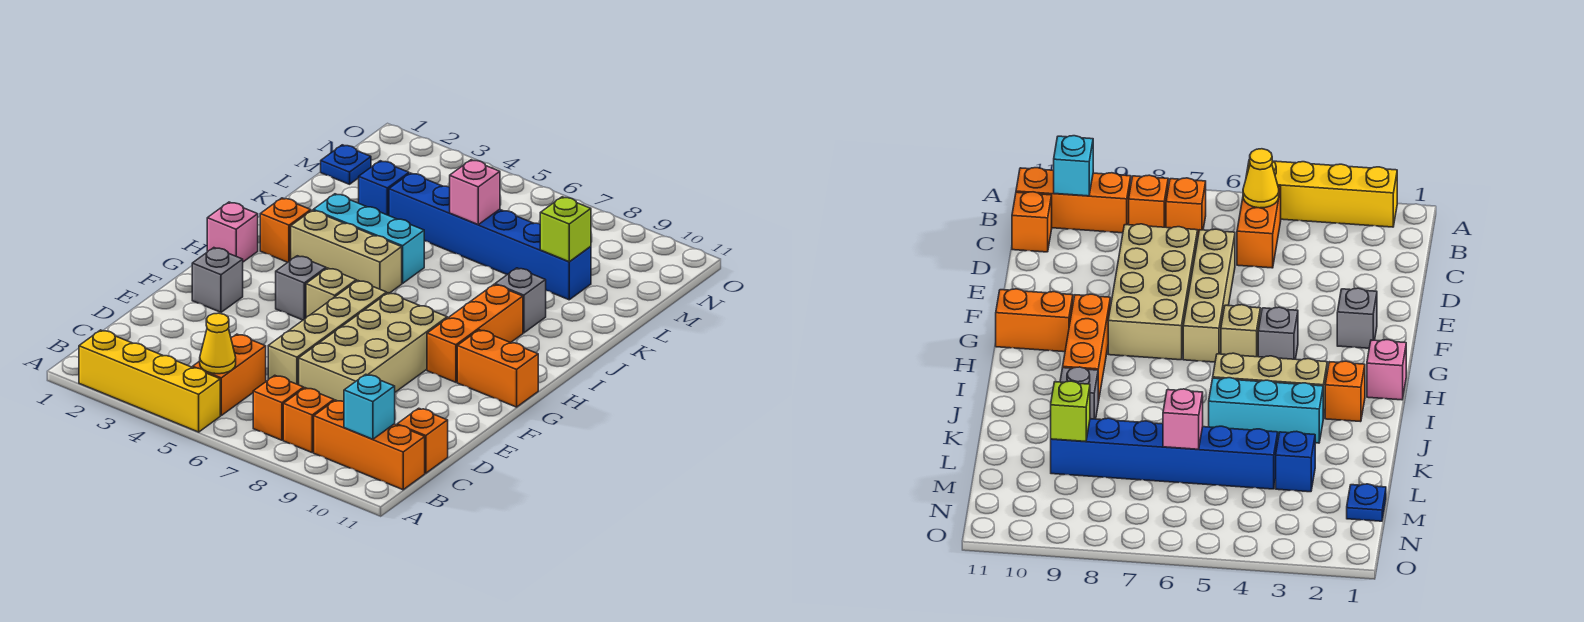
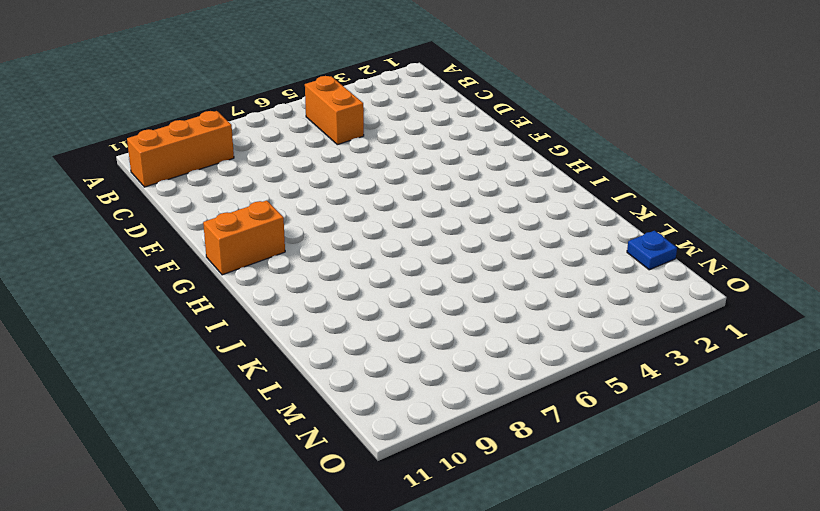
none -> yellow brick A2:A5 level 1
none -> orange brick B7 level 1
none -> orange brick B8 level 1

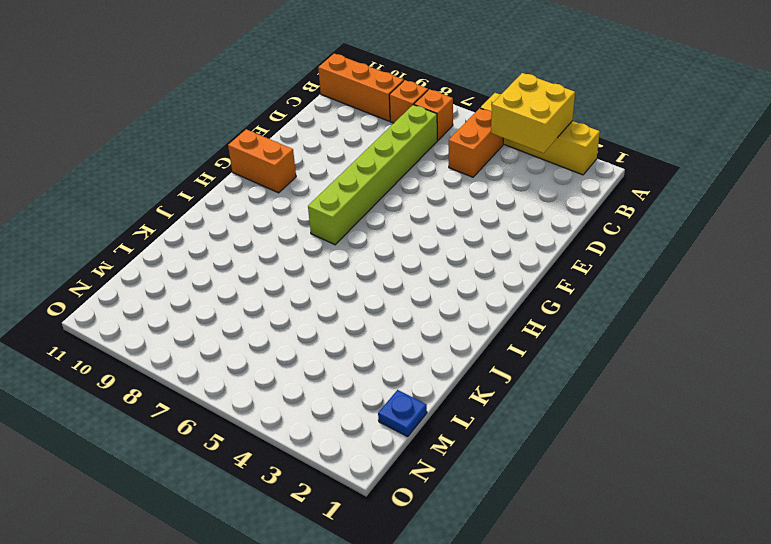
yellow brick A3:B4 level 2 -> none
lime brick C7:H7 level 1 -> tan brick D7:G8 level 1
none -> orange brick C11 level 1
none -> tan brick D6:G6 level 1
none -> grey brick F2 level 1

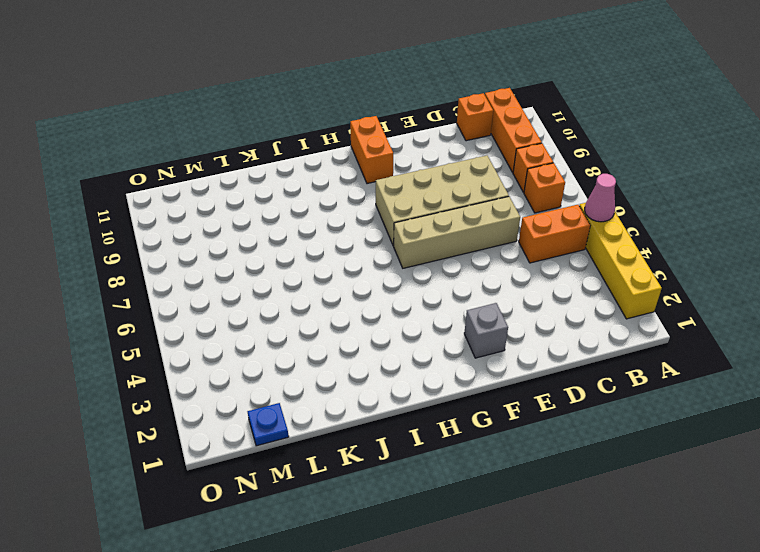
pink cone A5 level 2 -> none
none -> grey brick G4 level 1
none -> tan brick G5 level 1
none -> orange brick G9:I9 level 1

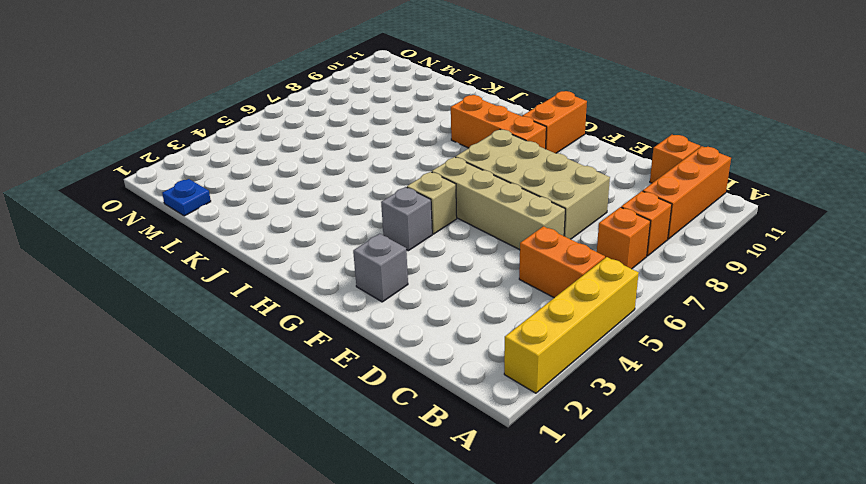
none -> pink brick H1 level 1
none -> orange brick I2 level 1
none -> tan brick I3:I5 level 1

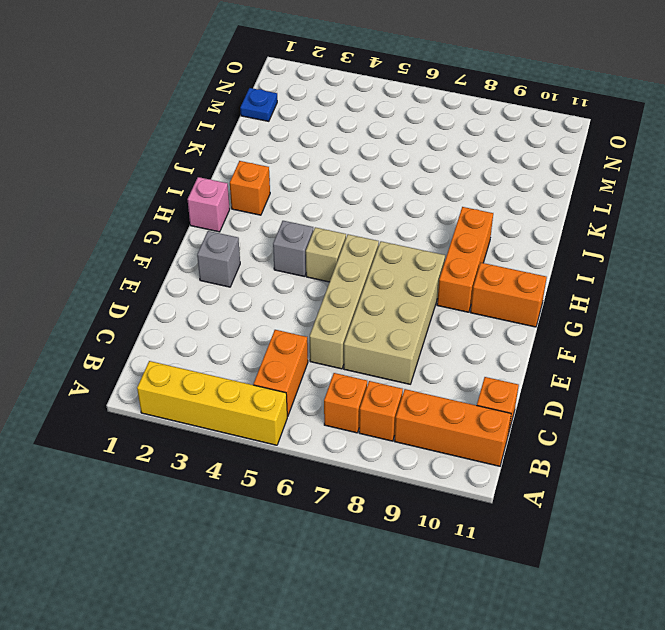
none -> tan brick I3:I5 level 1
none -> cyan brick J3:J5 level 1
none -> grey brick J9 level 1

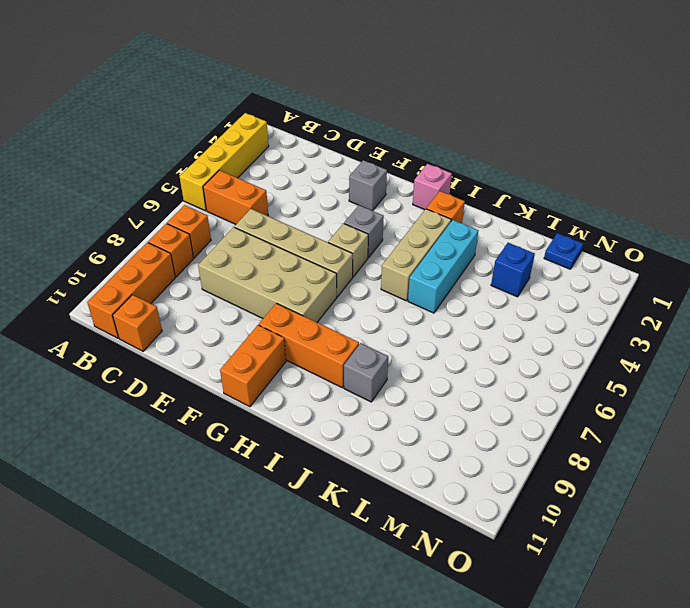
none -> blue brick L4:L9 level 1
none -> yellow cone B5 level 2
none -> cyan brick B10 level 2

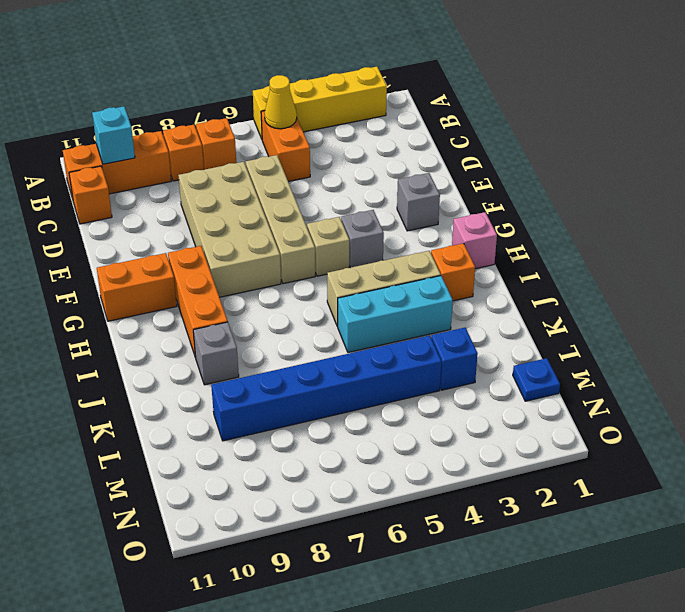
none -> pink brick L6 level 2
none -> lime brick L9 level 2

